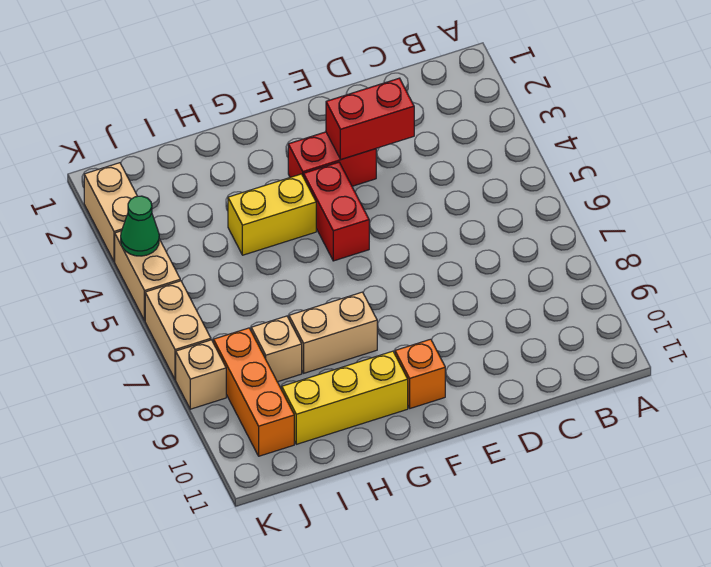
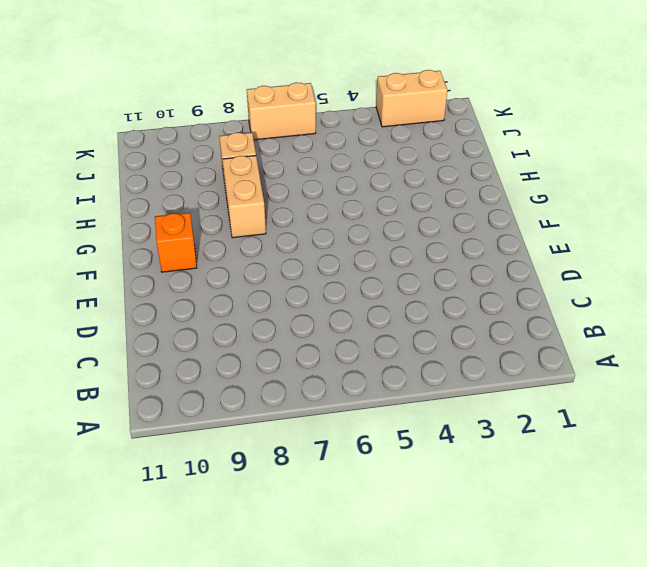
none -> red brick E3:F3 level 1
none -> red brick F4:F5 level 1
none -> yellow brick G4:H4 level 1

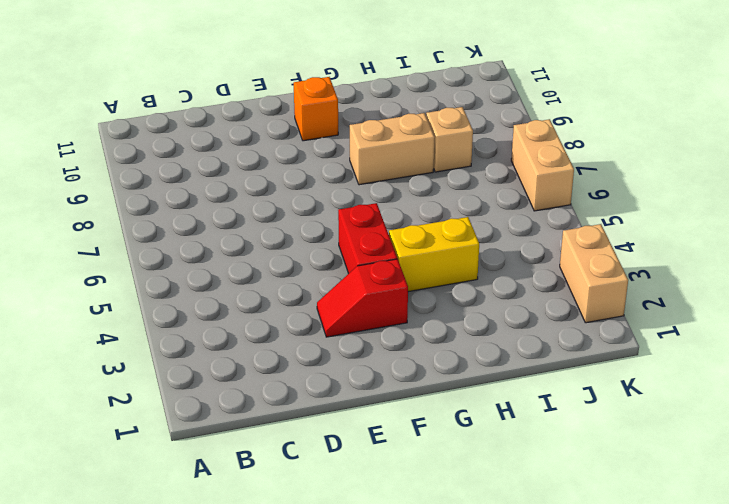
red slope E3:F3 level 1 top F -> red brick E3:F3 level 1
none -> yellow brick G10:I10 level 1
none -> orange brick J8:J10 level 1
none -> tan brick K4:K5 level 1

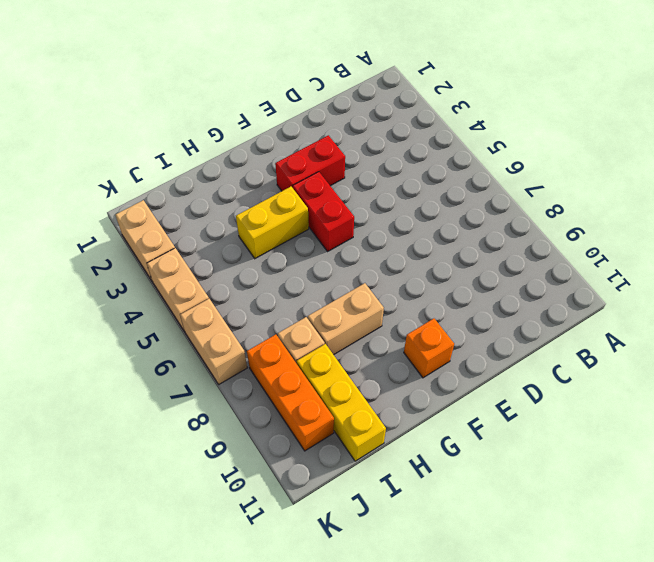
yellow brick I9:I11 level 1 -> yellow brick G10:I10 level 1
none -> tan brick K8 level 1
none -> red brick D3:E3 level 2
none -> green cone K4 level 2

